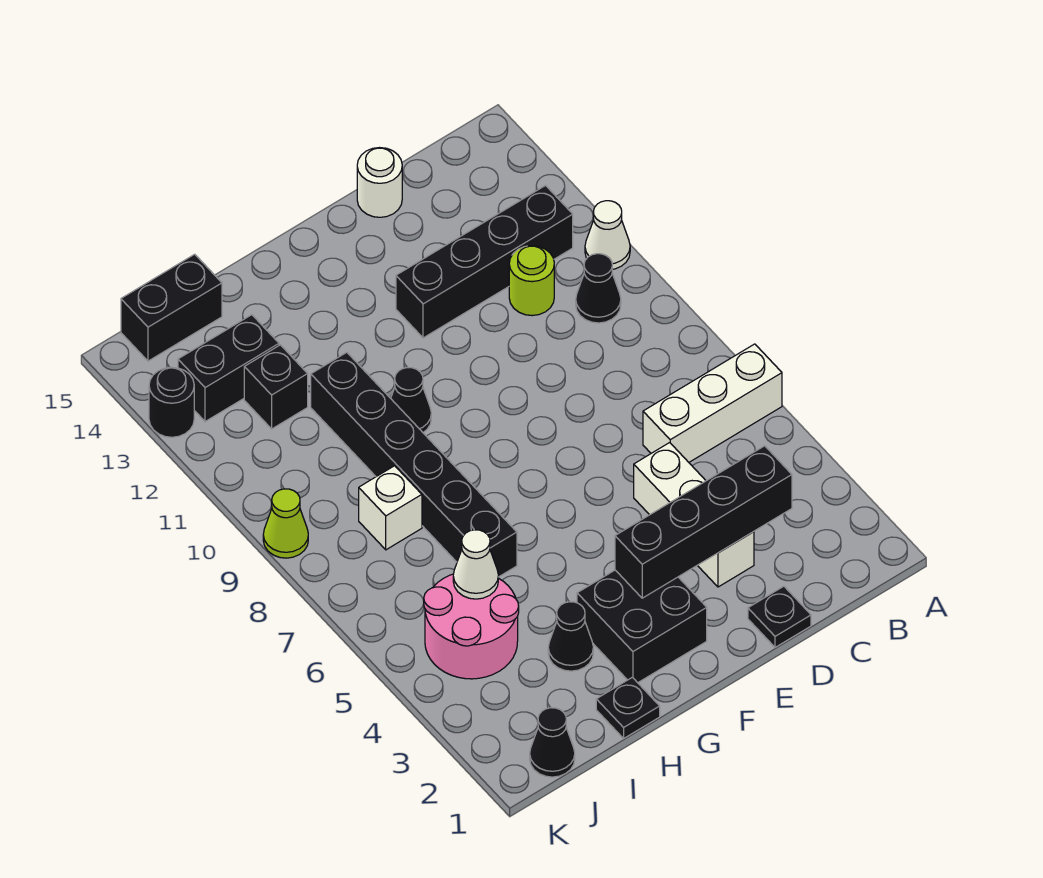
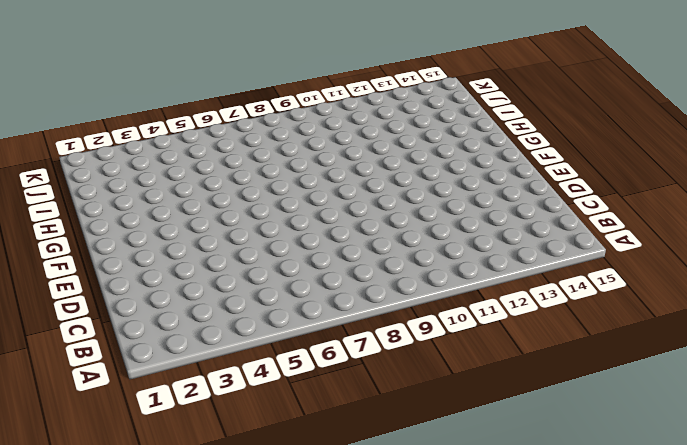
none -> white brick A6:C6 level 1
none -> white cone A11 level 1
none -> black cone B10 level 1

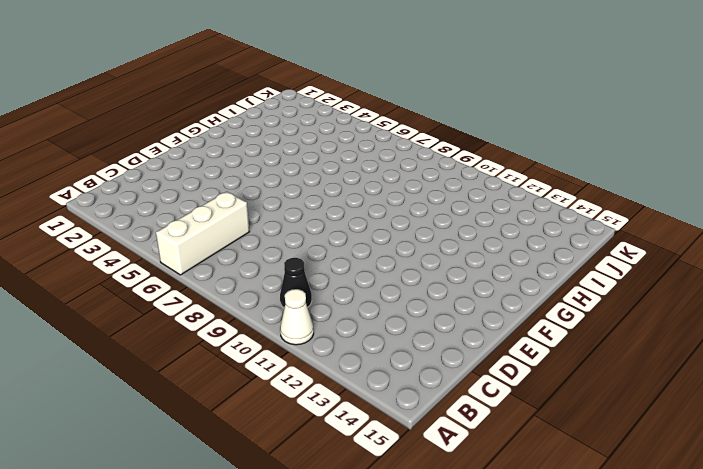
none -> black brick B12:E12 level 1
none -> lime round brick C11 level 1
none -> black plate D1 level 1

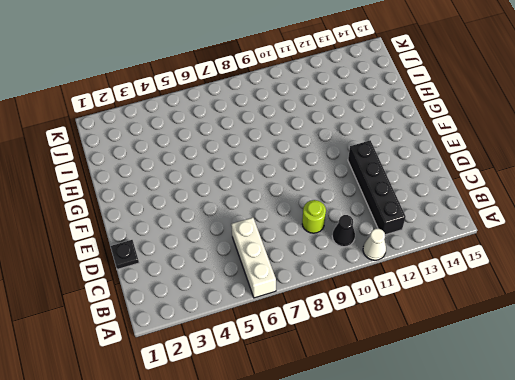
lime round brick C9 level 1 -> lime round brick C11 level 1
none -> white brick D3:D5 level 1
none -> white round brick D15 level 1
none -> black brick F2:G3 level 1

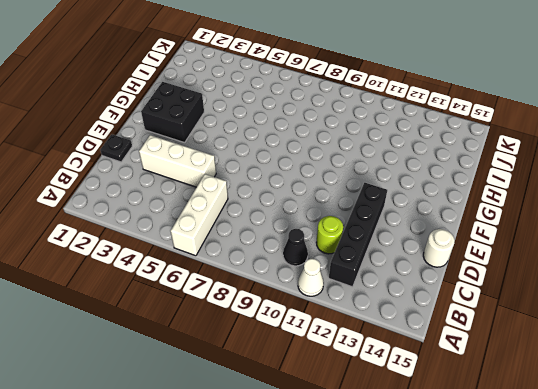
none -> black cone G10 level 1
none -> black plate H1 level 1
none -> black cone H3 level 1

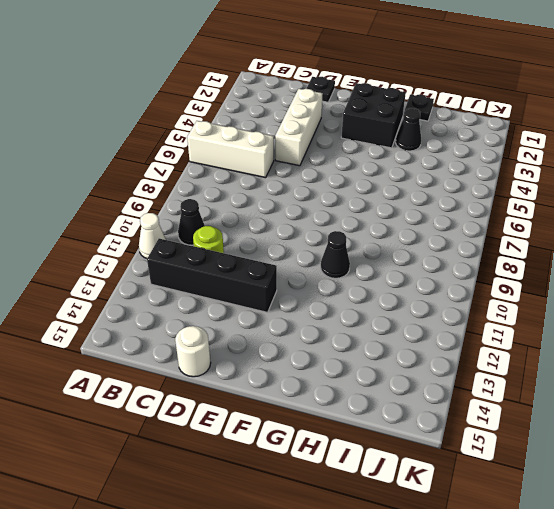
none -> black brick H6:H11 level 1
none -> pink round brick I4:J5 level 1
none -> white brick I8 level 1

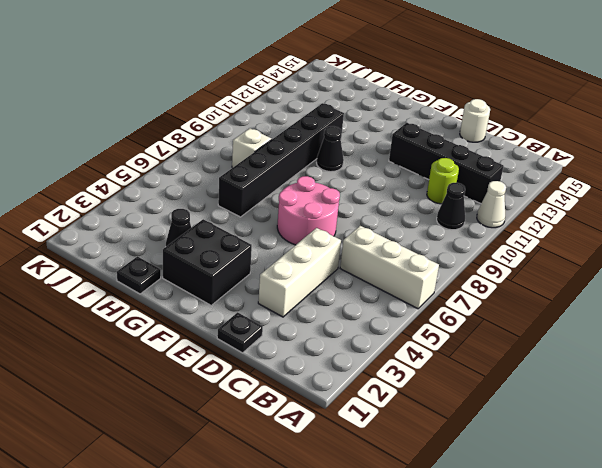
pink round brick E6:F7 level 1 -> pink round brick I4:J5 level 1
none -> black brick I12 level 1
none -> black brick I13:J13 level 1
none -> black brick I15:J15 level 1

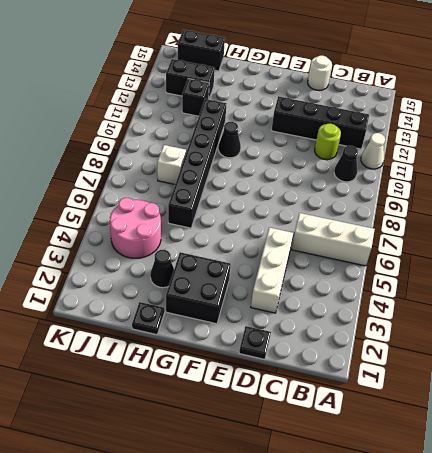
none -> black cone J1 level 1
none -> lime cone K9 level 1
none -> black round brick K13 level 1

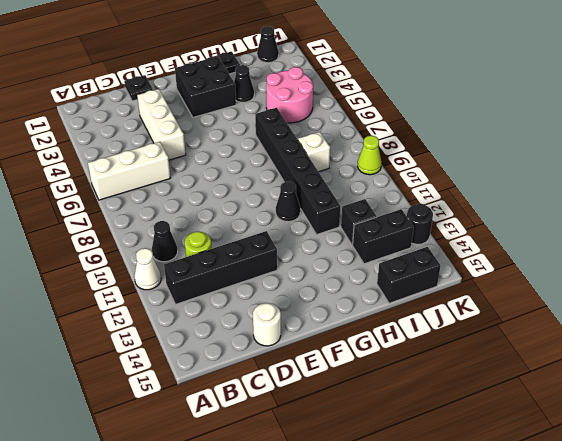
none -> black brick C3:F3 level 2
none -> white cone I5 level 2

